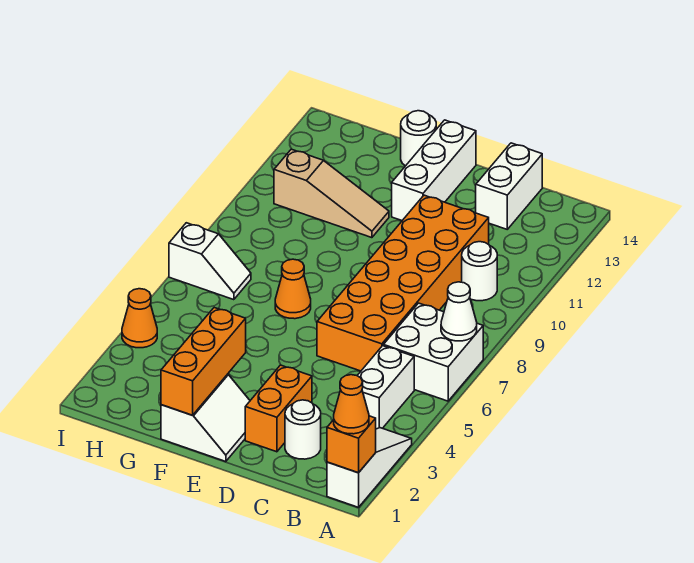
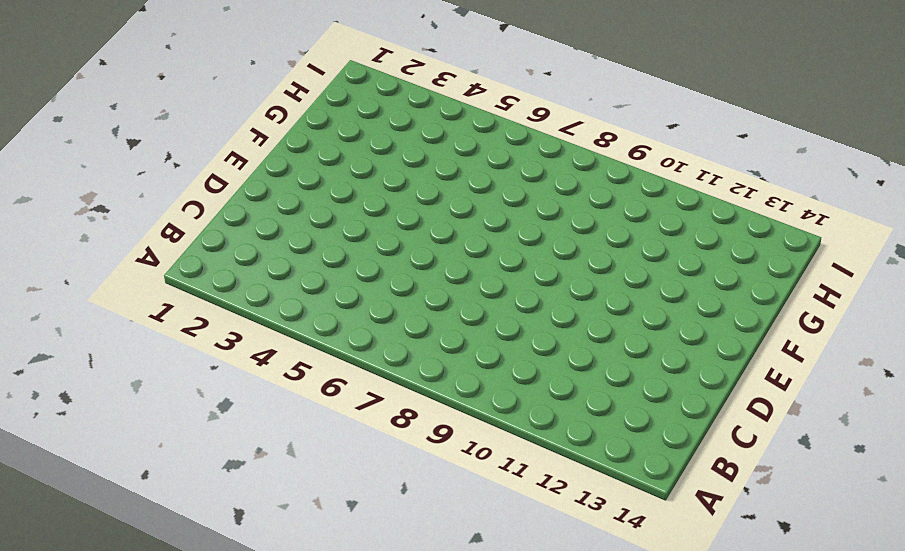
none -> white slope A1:A3 level 1 top 1
none -> white brick A6:B7 level 1
none -> white brick B4:B5 level 1

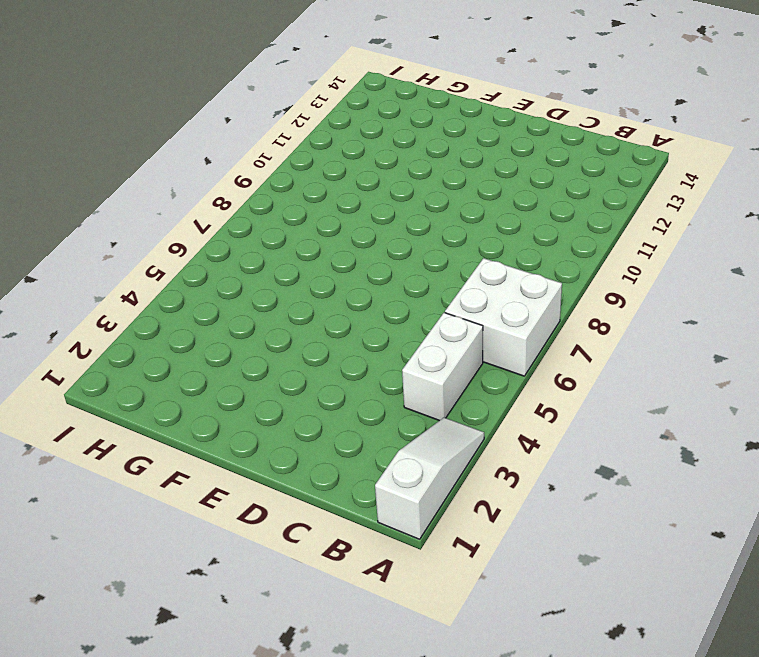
none -> white round brick B10 level 1
none -> white round brick C2 level 1
none -> orange brick C6:D11 level 1

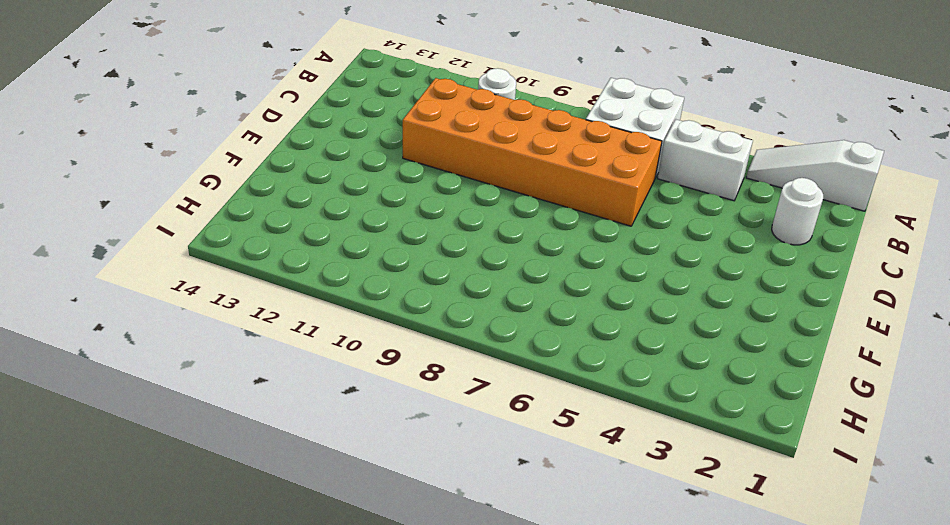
none -> white brick C13:C14 level 1
none -> orange brick D2:D3 level 1
none -> white slope E1:F2 level 1 top F

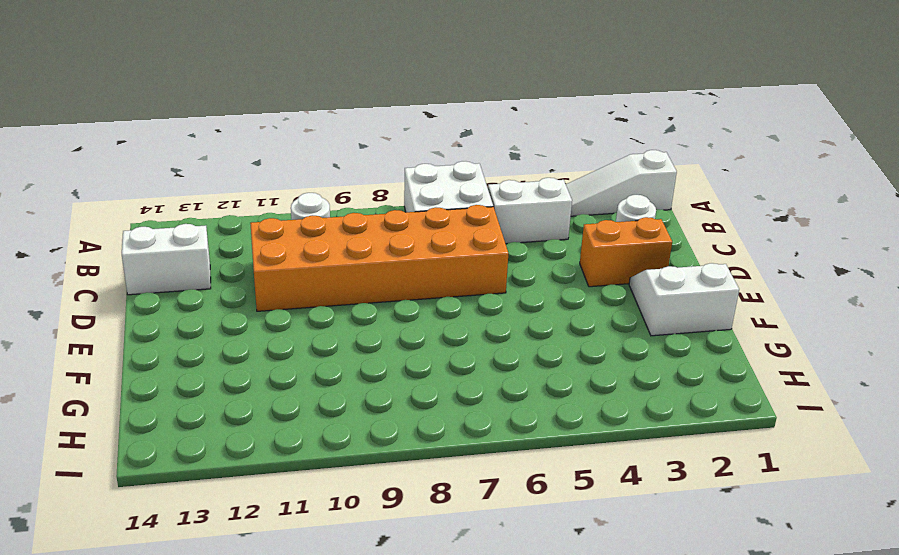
none -> white brick E12:E14 level 1
none -> orange cone F7 level 1
none -> tan slope F11:H11 level 1 top H

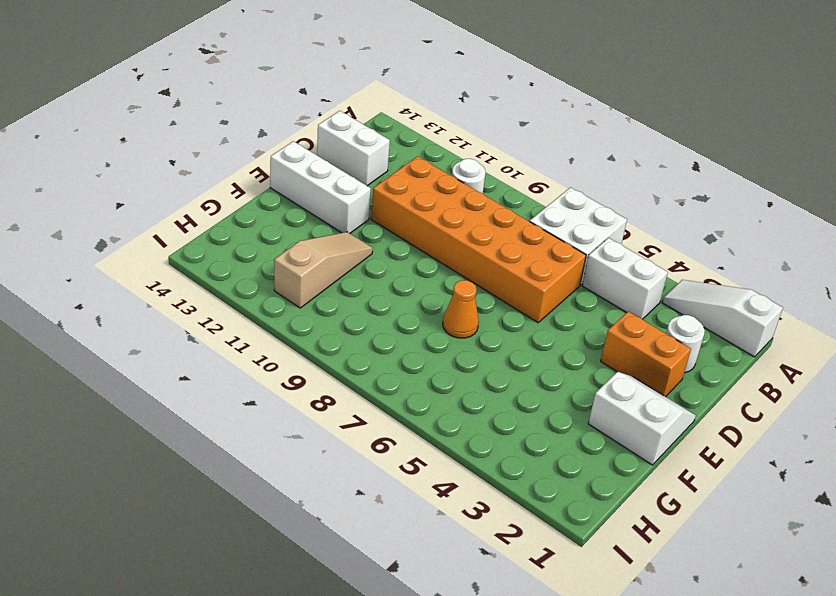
none -> white round brick F14 level 1
none -> white slope H7:I7 level 1 top I
none -> orange cone I4 level 1

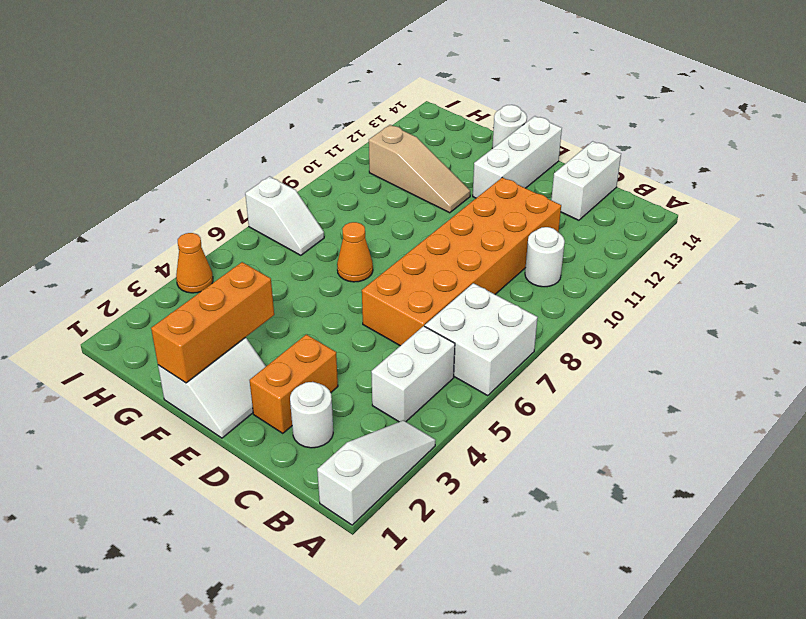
none -> orange brick A1 level 2
none -> white cone A7 level 2
none -> orange cone A1 level 3

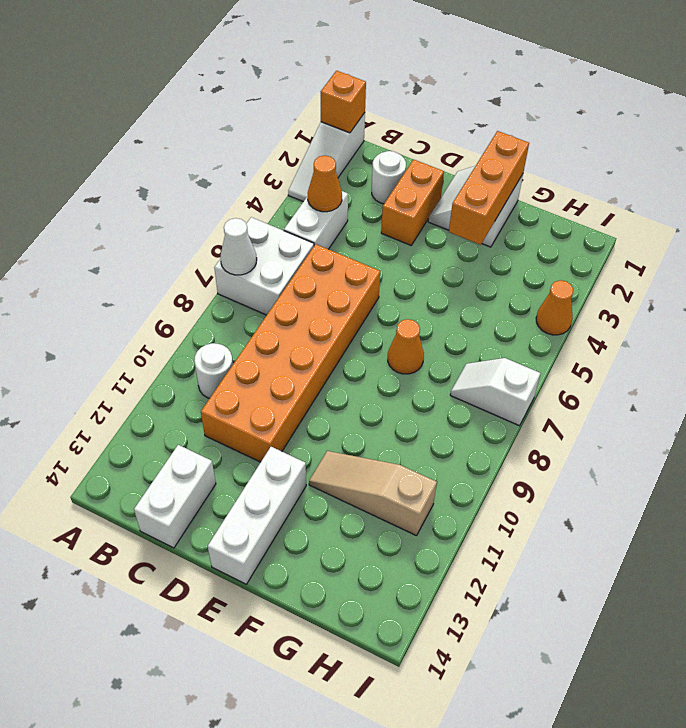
orange cone B4 level 2 -> orange cone A1 level 3
none -> white round brick F14 level 1

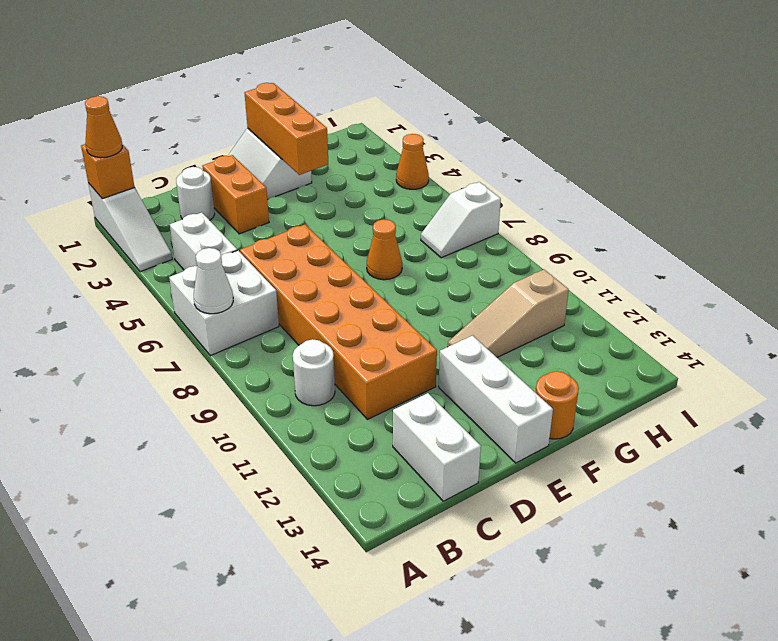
orange round brick F14 level 1 -> white round brick F14 level 1

